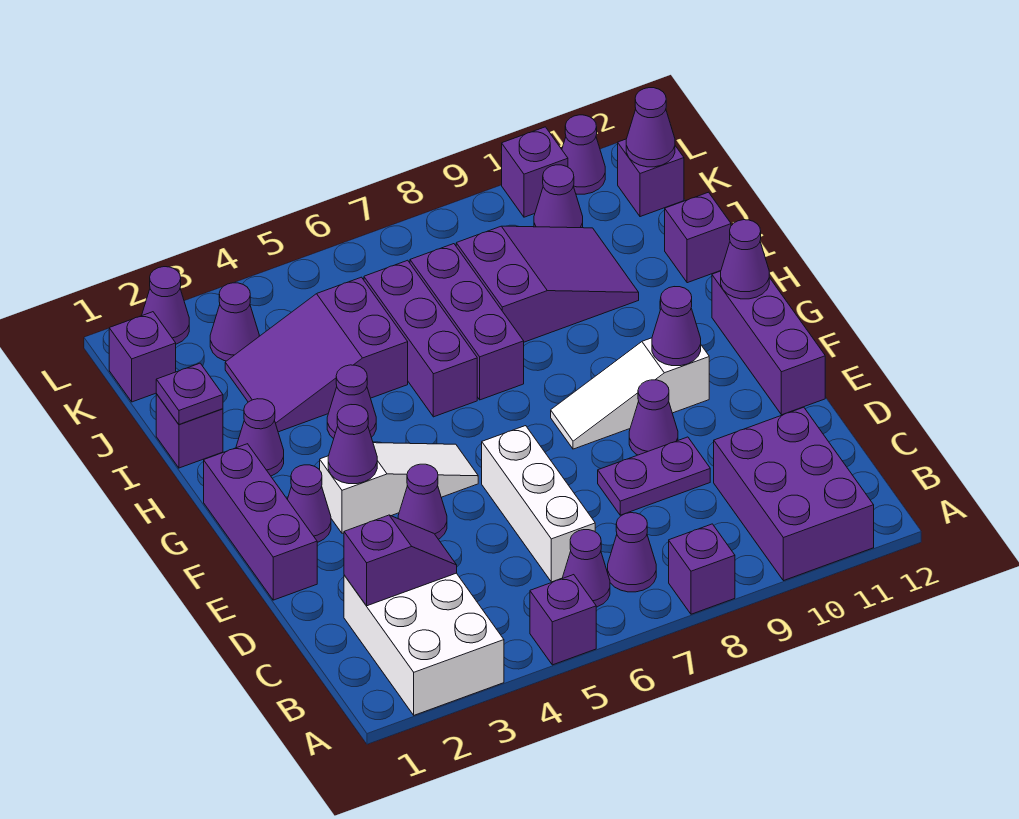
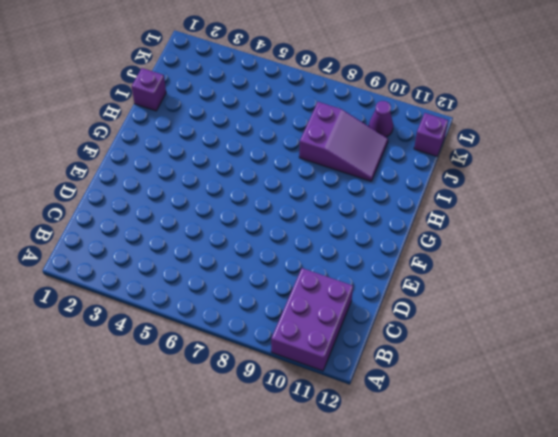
none -> white brick A2:C3 level 1
none -> purple brick A5 level 1
none -> purple brick A8 level 1
none -> purple cone B6 level 1

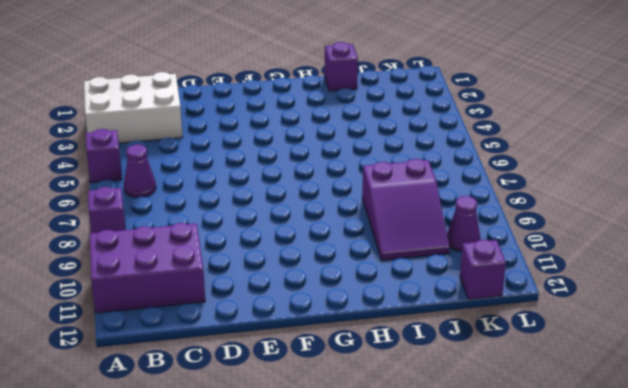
none -> purple cone B7 level 1
none -> white brick C6:E6 level 1
none -> purple plate D8:D9 level 1
none -> purple brick E1:G1 level 1

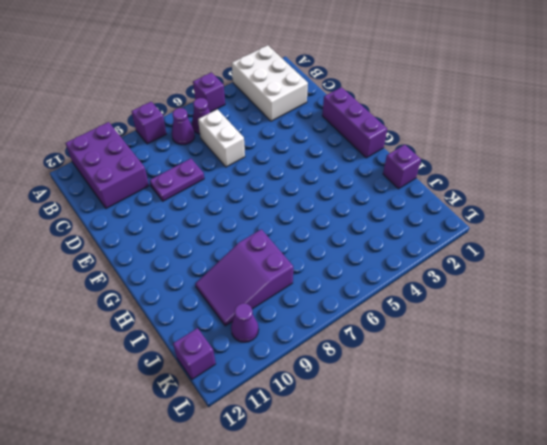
white brick C6:D6 level 1 -> white brick C6:E6 level 1
none -> purple cone E4 level 1
none -> purple cone E9 level 1
none -> purple brick E12:G12 level 1
none -> purple cone F2 level 1

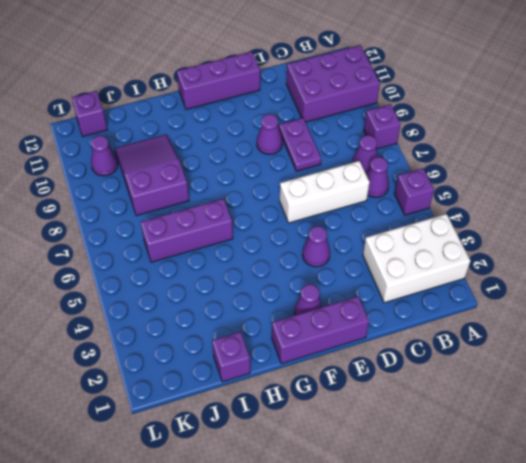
none -> white slope F3:F5 level 1 top 3
none -> white slope F8:F10 level 1 top 10
none -> purple cone H2 level 1
none -> purple cone H4 level 1

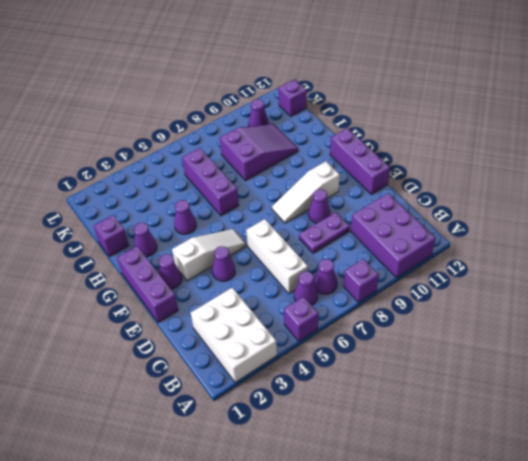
none -> purple brick H7:J7 level 1
none -> purple slope I3:J5 level 1 top 5
none -> purple brick I12 level 1
none -> purple brick K1 level 1

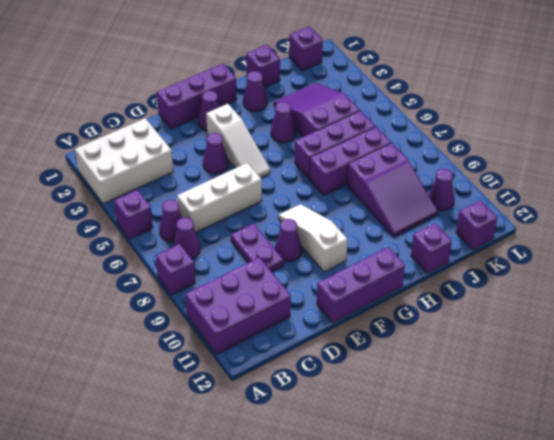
none -> purple cone K3 level 1
none -> purple cone L2 level 1
none -> purple brick L10 level 1
none -> purple cone L11 level 1

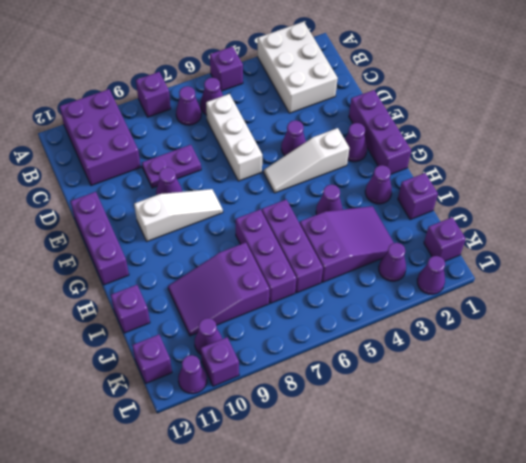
none -> purple slope C2:C3 level 2 top 2
none -> purple cone F3 level 2
none -> purple cone F10 level 2
none -> purple cone G12 level 2

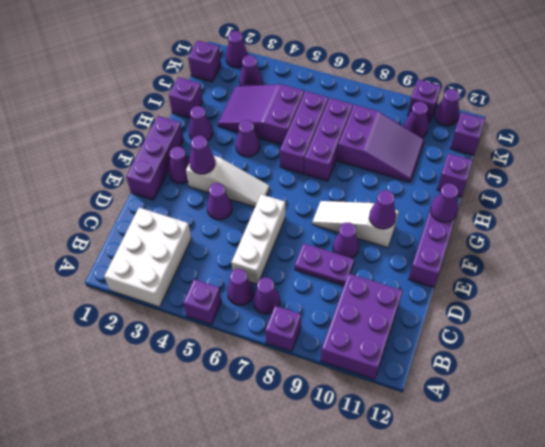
none -> purple slope C2:C3 level 2 top 2
none -> purple plate I1 level 2
none -> purple cone K12 level 2

